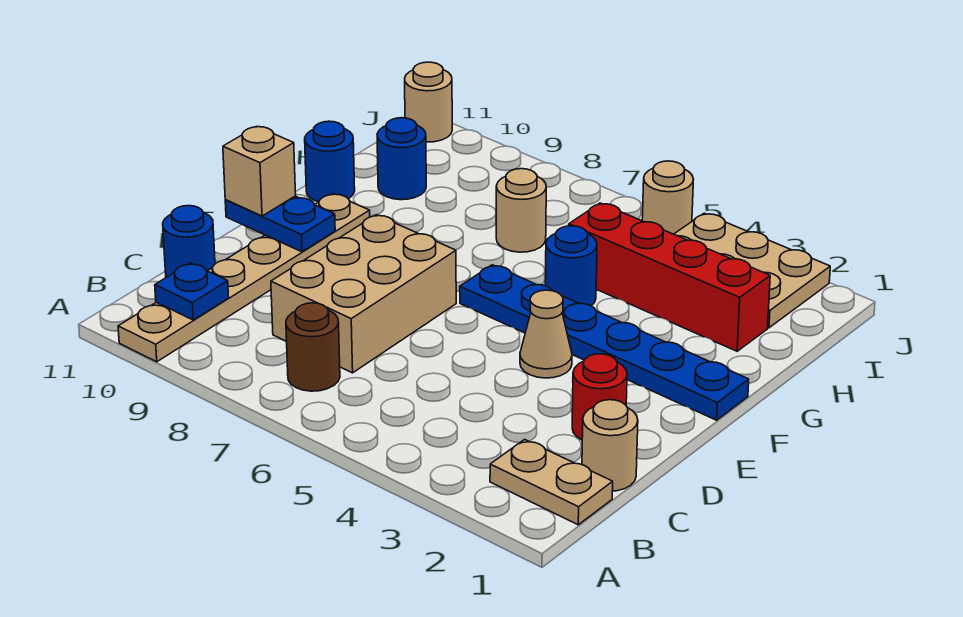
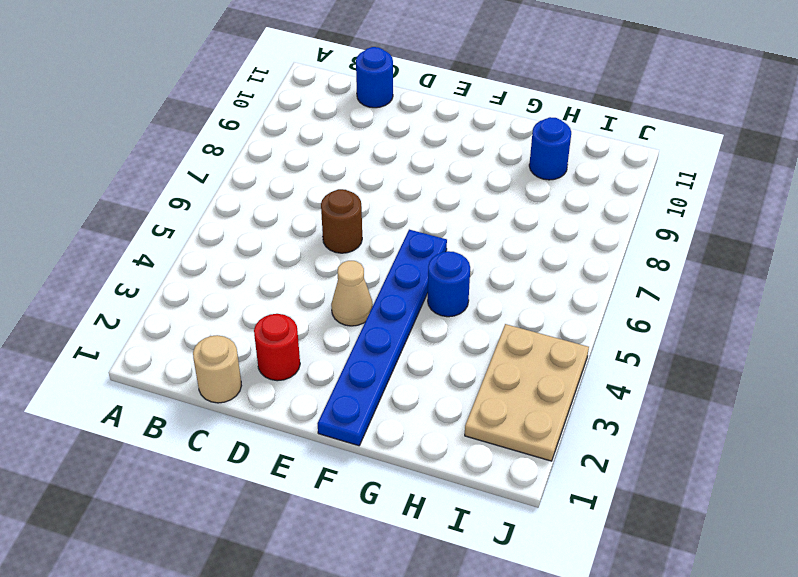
brown round brick D6 level 1 -> brown round brick B7 level 1
none -> tan plate A10:F10 level 1
none -> tan plate B1:B2 level 1
none -> tan brick C7:E8 level 1

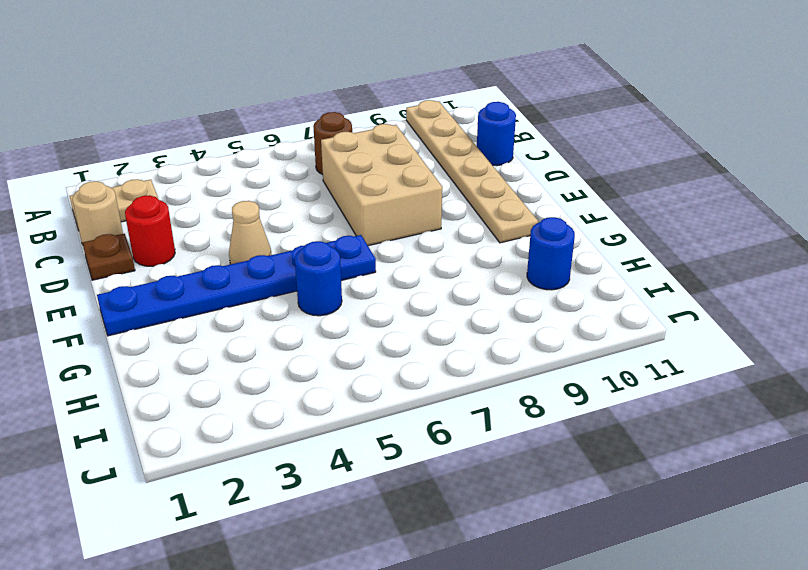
brown plate D1 level 1 -> none
none -> blue round brick G11 level 1
none -> red brick H2:H5 level 1
none -> tan round brick H7 level 1

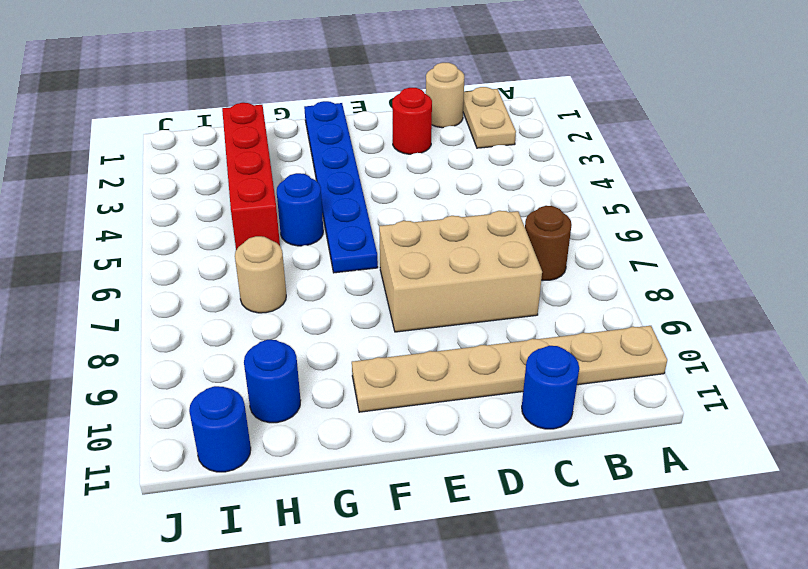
blue round brick I11 level 1 -> blue round brick G11 level 1
none -> tan cone E4 level 1
none -> tan plate I2:J4 level 1
none -> tan round brick J5 level 1

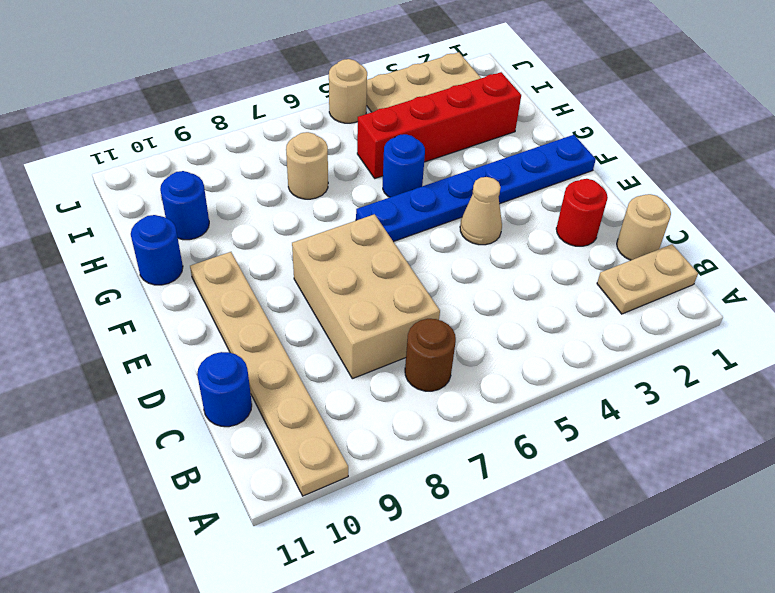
none -> tan round brick J11 level 1
none -> blue plate B10 level 2
none -> blue plate E10:E11 level 2

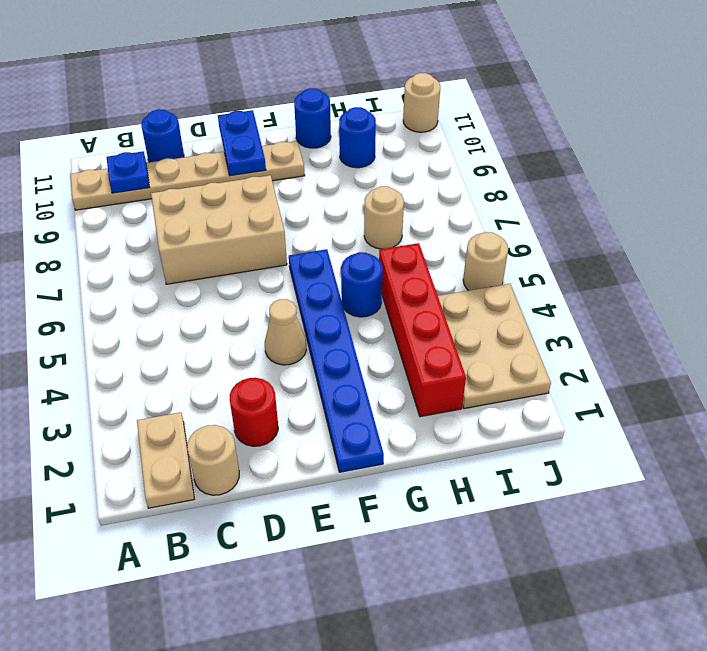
none -> brown round brick B7 level 1
none -> tan brick E11 level 3

